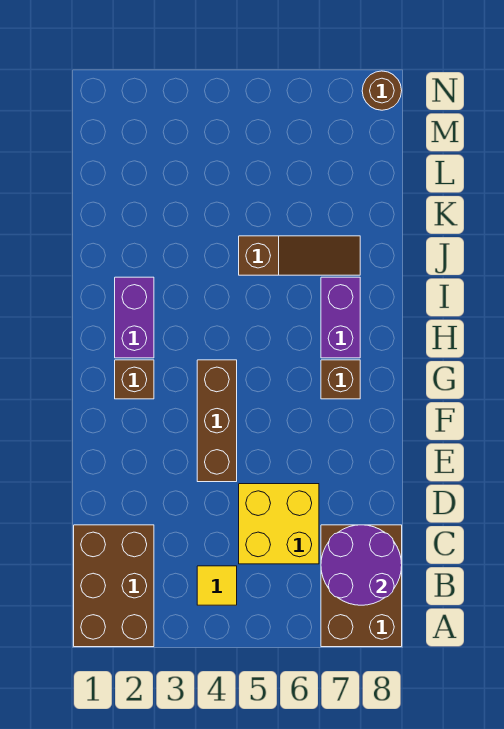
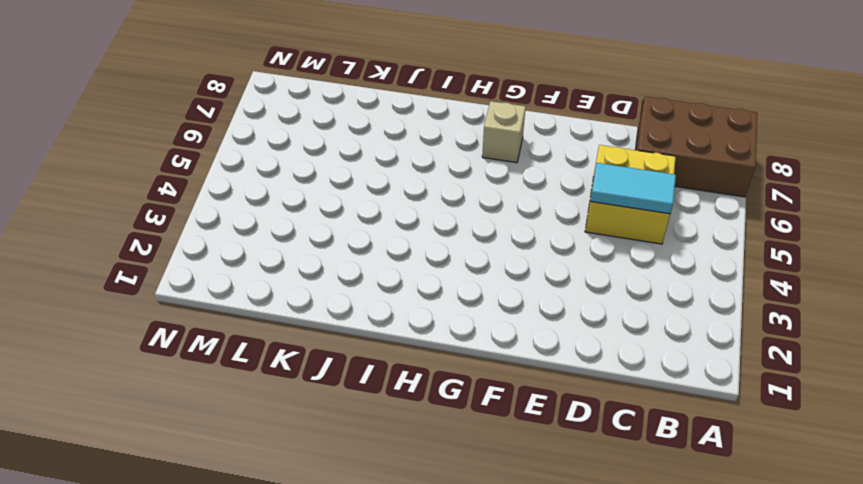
cyan tile C5:D5 level 2 -> none
tan brick G7 level 1 -> brown brick G7 level 1
none -> brown brick A1:C2 level 1
none -> yellow tile B4 level 1
none -> brown brick E4:G4 level 1

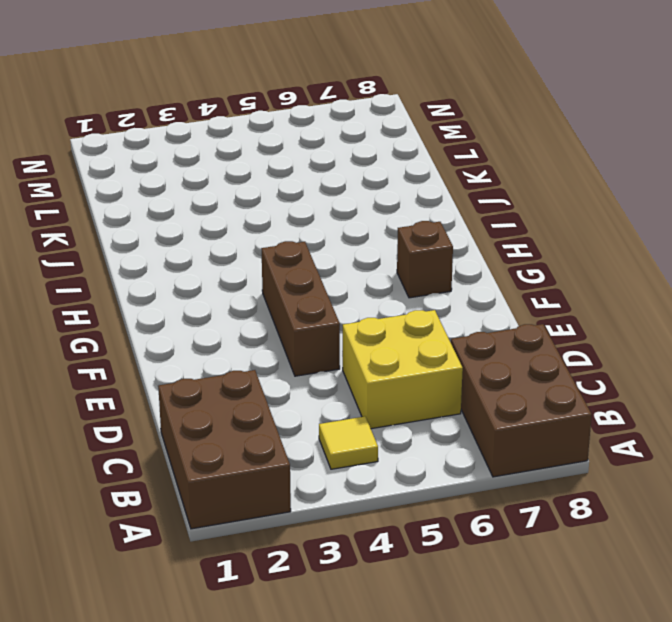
none -> brown brick G2 level 1
none -> purple brick H2:I2 level 1
none -> purple brick H7:I7 level 1

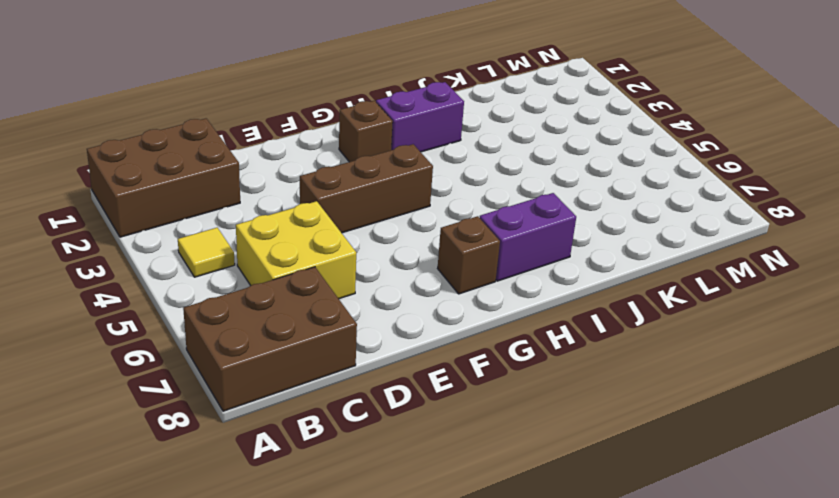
none -> brown slope J5:J7 level 1 top 5
none -> brown round brick N8 level 1
none -> purple round brick B7:C8 level 2

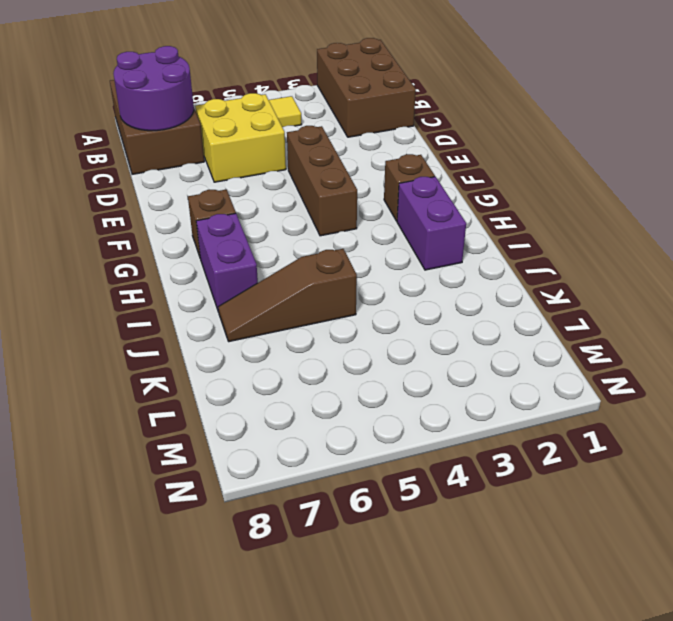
none -> brown round brick N8 level 1

